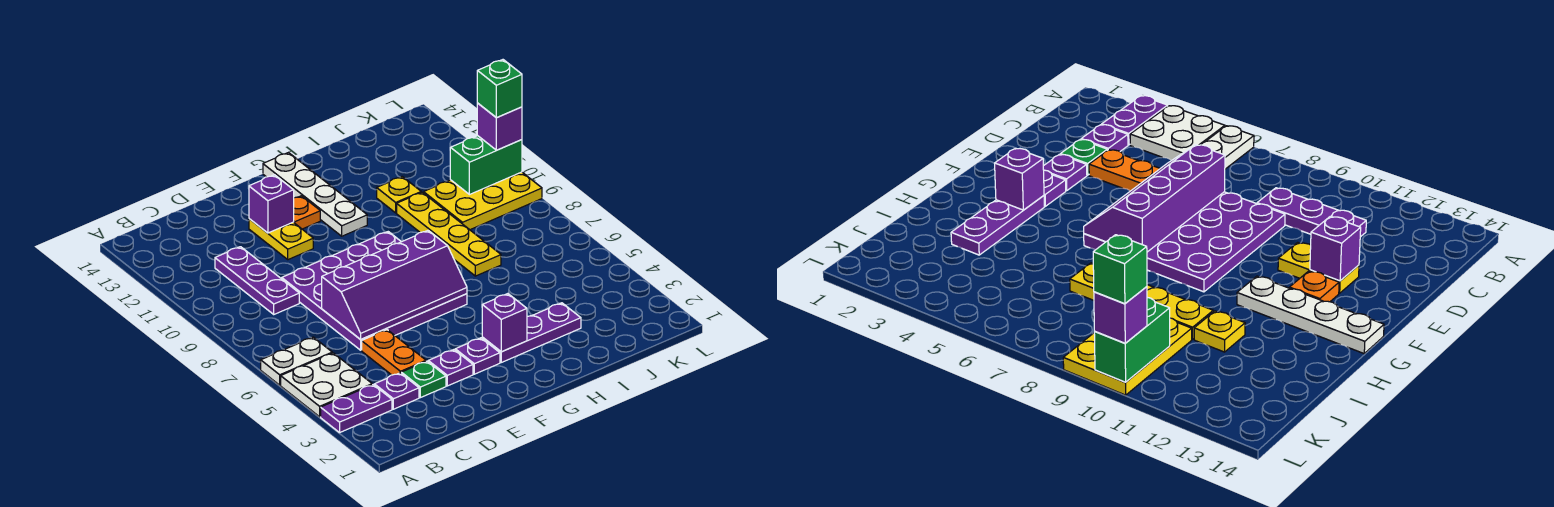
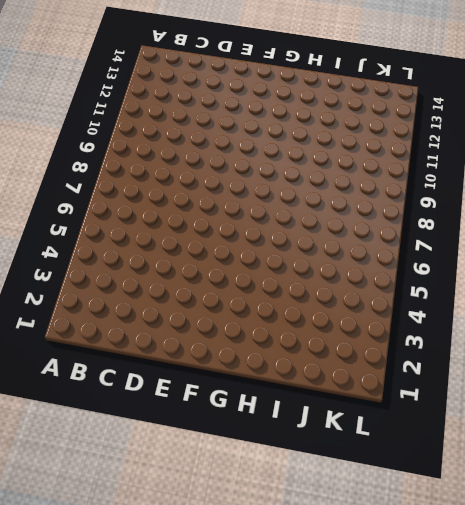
none -> purple plate A3:B3 level 1
none -> white plate A4:B5 level 1
none -> white plate A6:B6 level 1

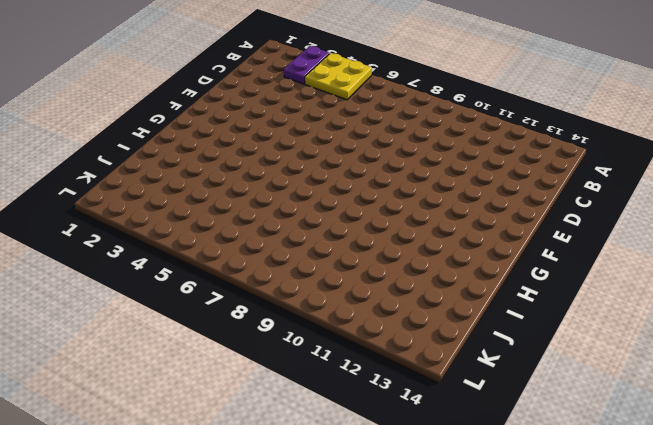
yellow plate A4:B5 level 1 -> white plate A4:B5 level 1
none -> white plate A6:B6 level 1
none -> purple plate C3 level 1
none -> purple plate C9:C11 level 1

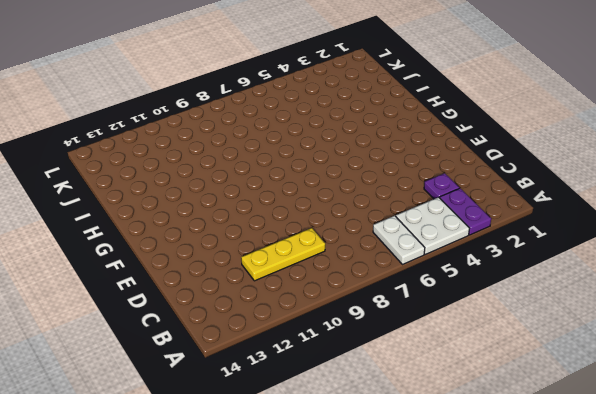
yellow plate C9:C11 level 1 -> purple plate C9:C11 level 1
none -> green plate D3 level 1
none -> orange plate D4:D5 level 1
none -> purple plate D6:G9 level 1

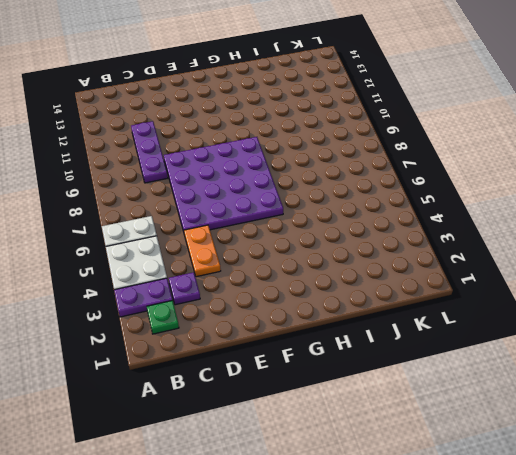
green plate B2 level 1 -> green plate D3 level 1
none -> purple plate E3 level 1
none -> yellow plate E11:E12 level 1
none -> purple plate F3 level 1

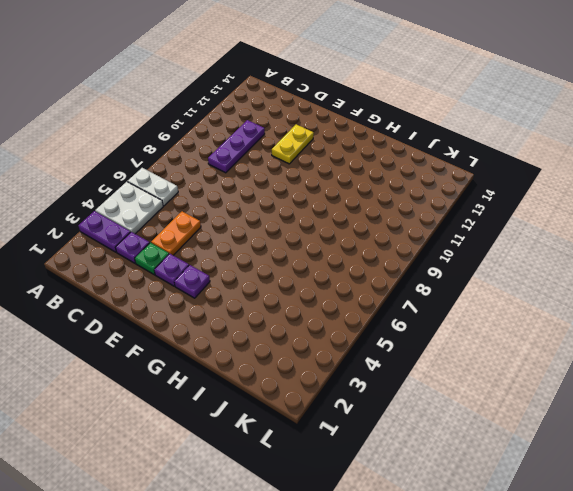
none -> purple plate D6:G9 level 1
none -> orange plate F12 level 1
none -> purple plate G3:I3 level 1

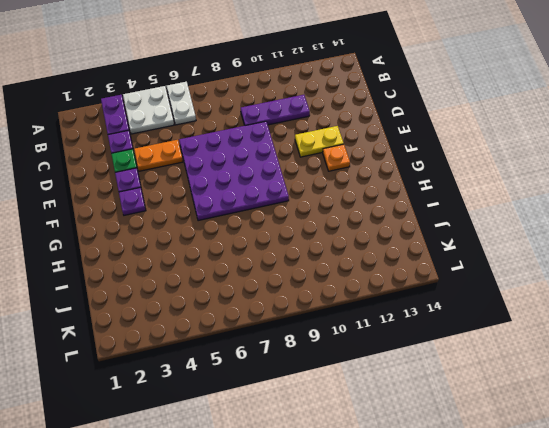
none -> purple plate G3:I3 level 1
none -> white plate G11:G14 level 1
none -> yellow plate I7:I10 level 1

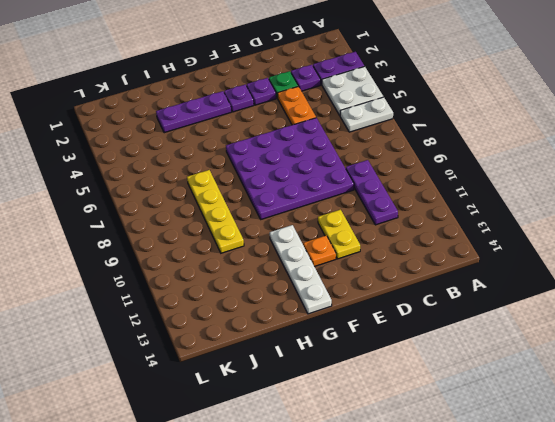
none -> yellow plate I11 level 1
none -> yellow plate J9:L10 level 1
none -> purple slope D6:G7 level 2 top 7

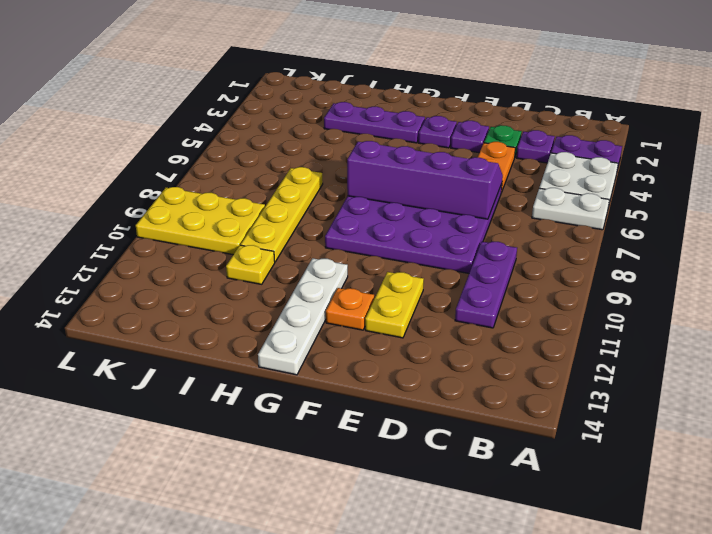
none -> purple brick E12 level 2
none -> purple brick G3 level 2
none -> green brick K10:L10 level 2

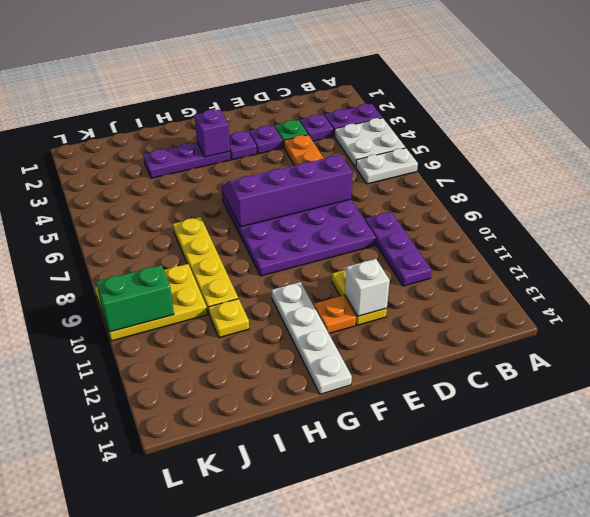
white brick E12 level 2 -> purple brick E12 level 2
none -> purple brick L10 level 3
none -> green brick L10 level 4

